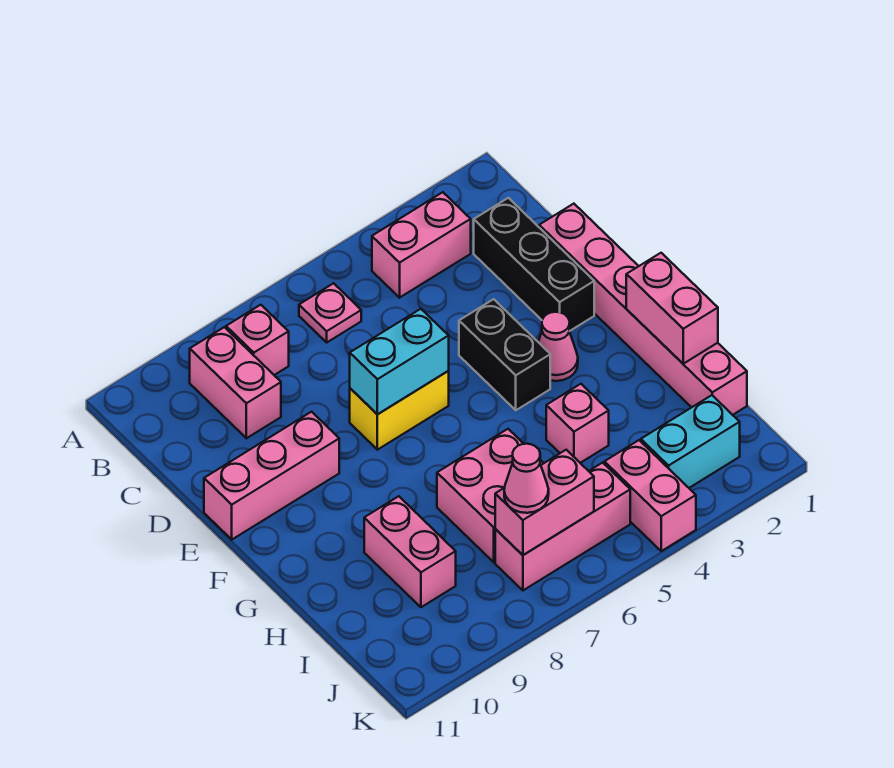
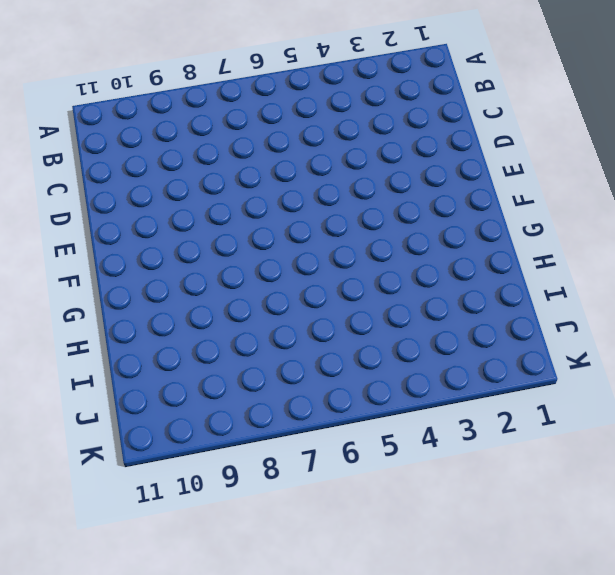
none -> pink brick B3:B4 level 1
none -> pink plate B6 level 1
none -> pink brick B8 level 1

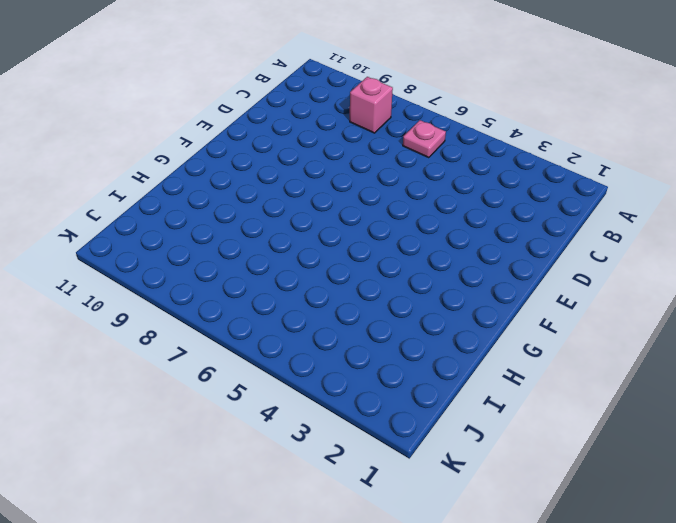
none -> pink brick B3:B4 level 1
none -> pink brick B9:C9 level 1
none -> black brick C2:E2 level 1

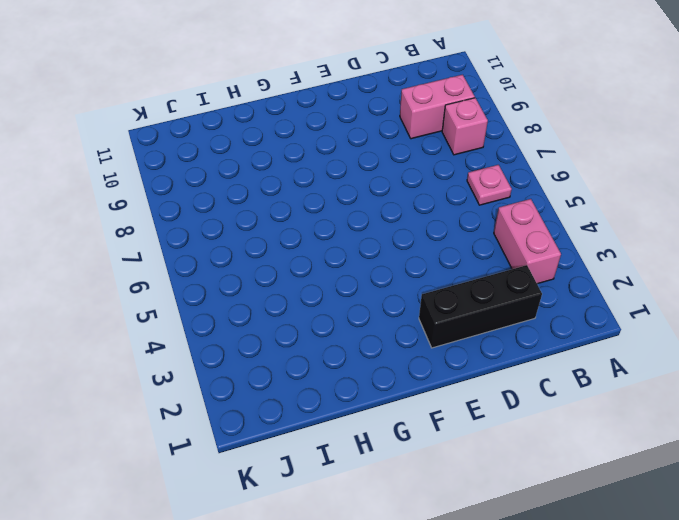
none -> pink brick D1:I1 level 1
none -> black brick E4:F4 level 1
none -> yellow brick E6:E7 level 1

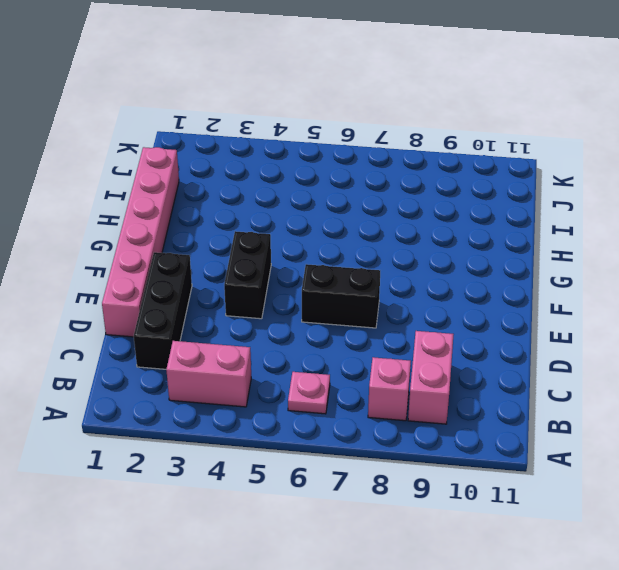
black brick E6:E7 level 1 -> yellow brick E6:E7 level 1
none -> pink brick E9:E11 level 1
none -> pink cone F3 level 1
none -> pink brick H4 level 1

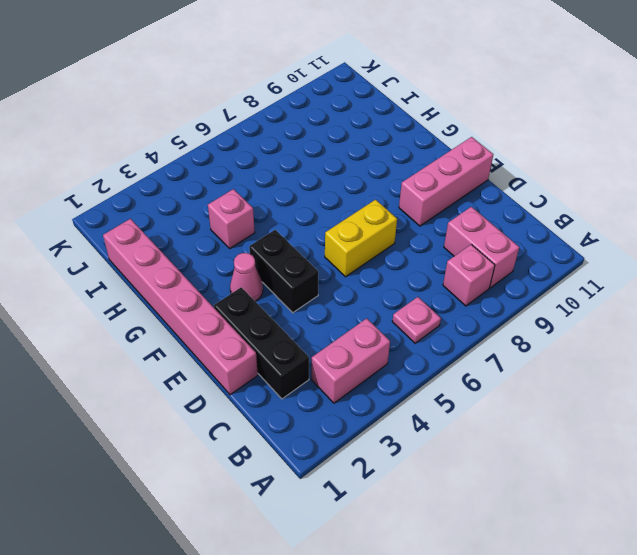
none -> pink brick H6:I7 level 1
none -> pink brick H9:I9 level 1
none -> cyan brick J2:J3 level 1

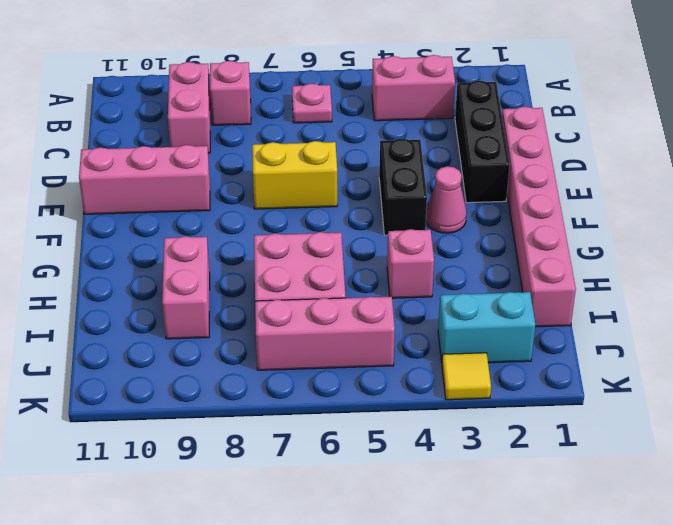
yellow tile K3 level 1 -> none
none -> pink brick J4:K4 level 1
none -> cyan brick E6:E7 level 2
none -> pink brick G1:H1 level 2

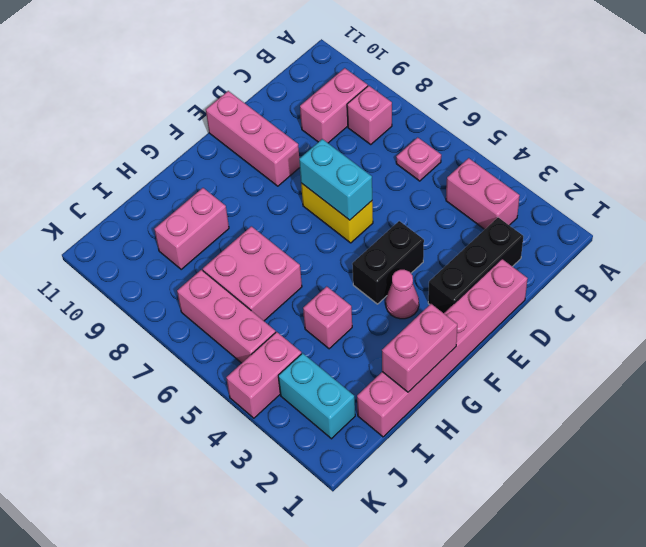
none -> pink brick J6:J7 level 2
none -> pink cone J7 level 3

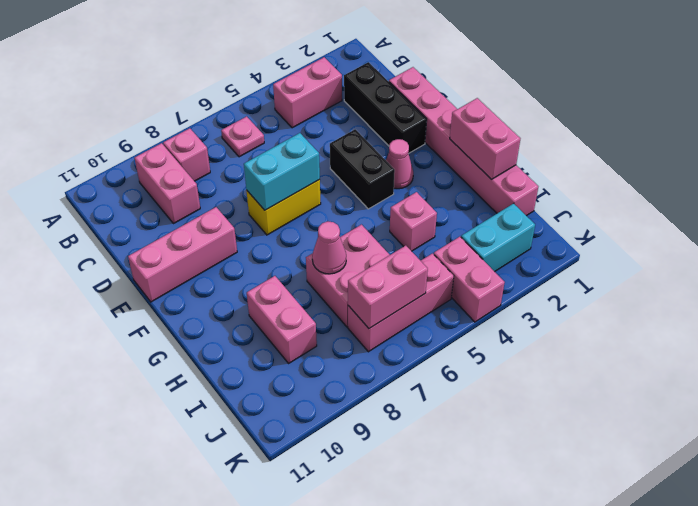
pink cone H7 level 2 -> pink cone J7 level 3

